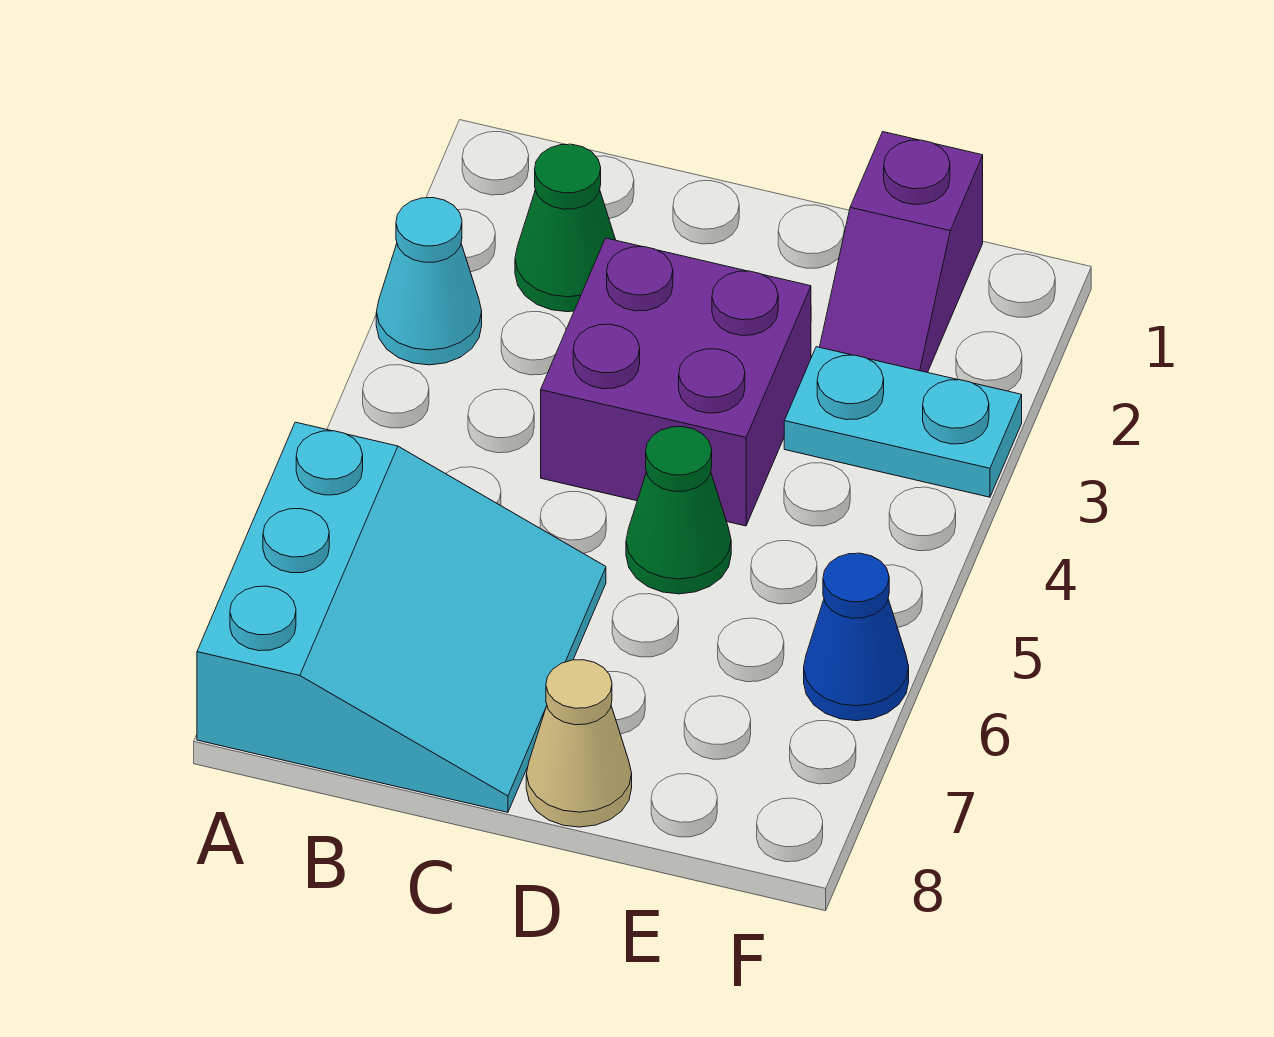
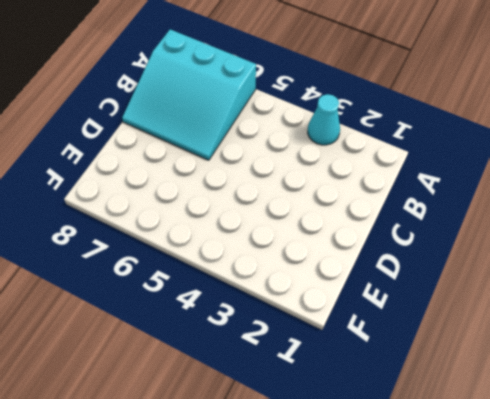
none -> green cone B2 level 1
none -> purple brick C3:D4 level 1

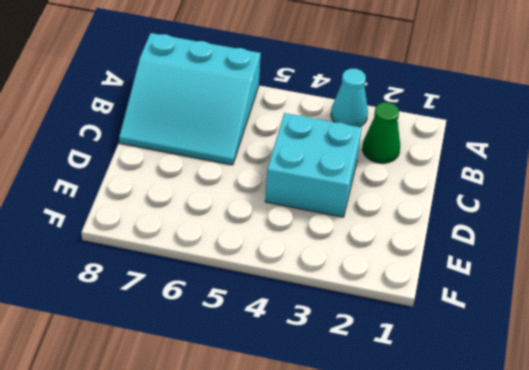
cyan brick C3:D4 level 1 -> purple brick C3:D4 level 1
none -> green cone D5 level 1
none -> tan cone D8 level 1

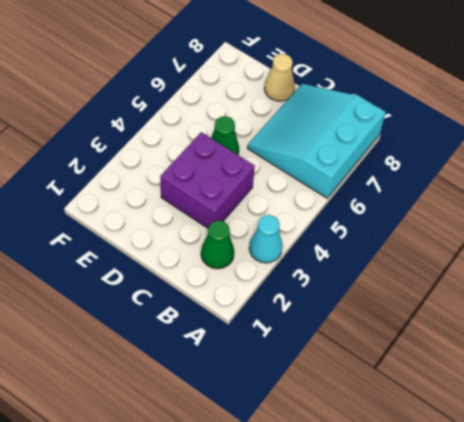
none -> purple slope E1:E2 level 1 top 1
none -> cyan plate E3:F3 level 1

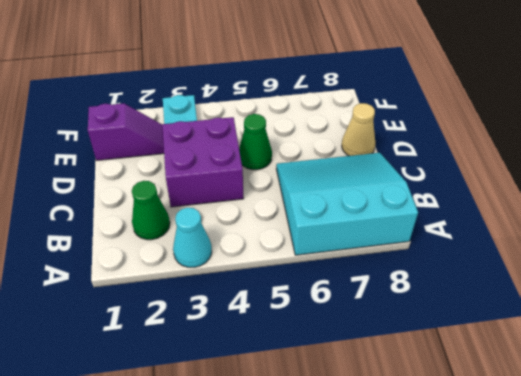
none -> blue cone F6 level 1

